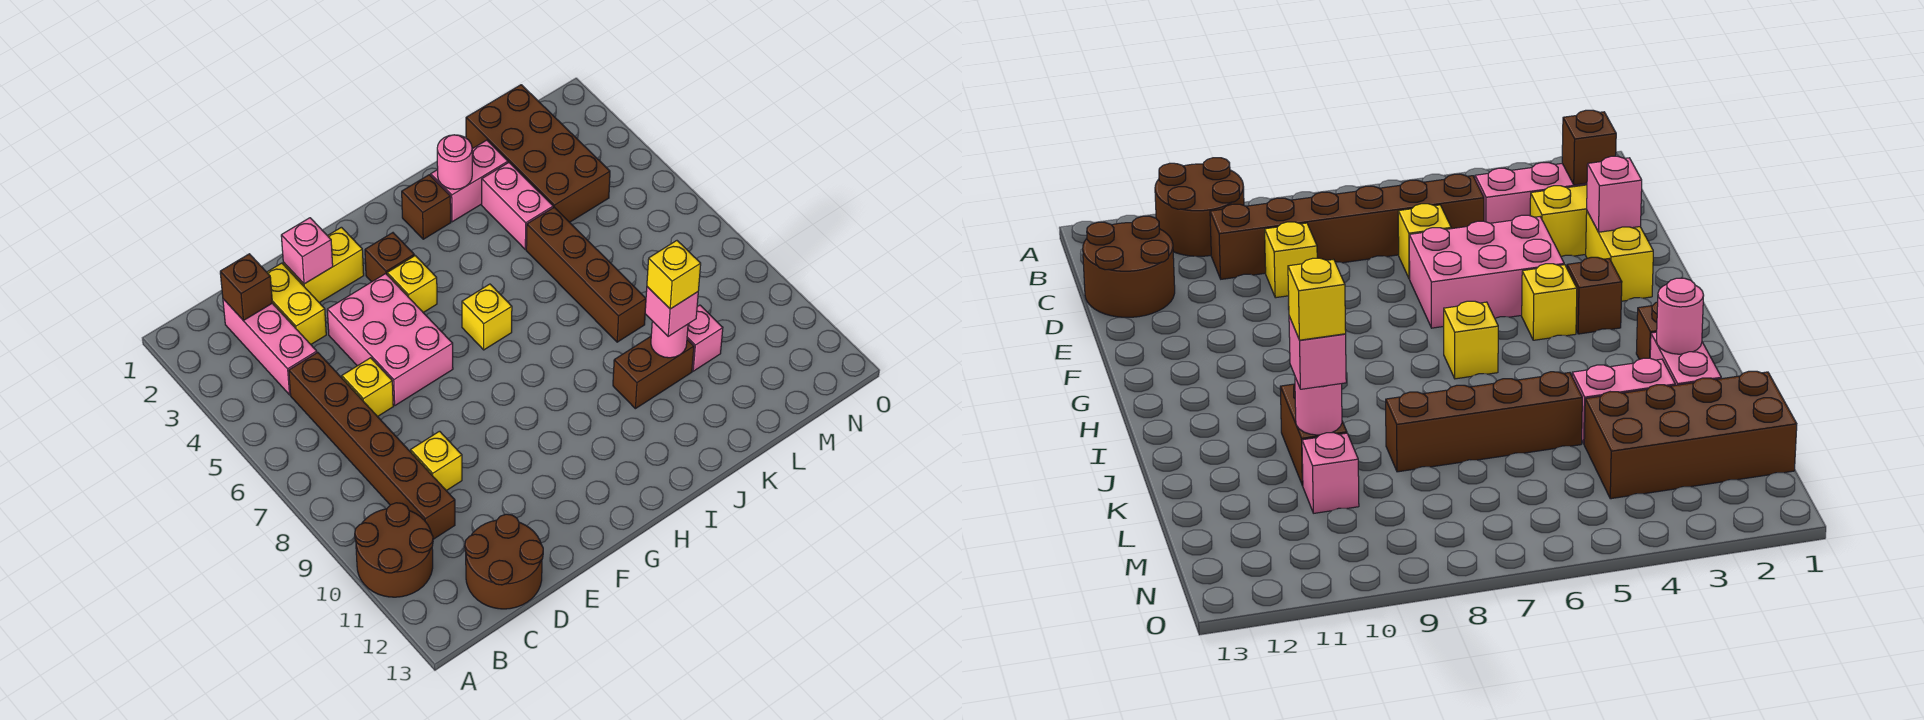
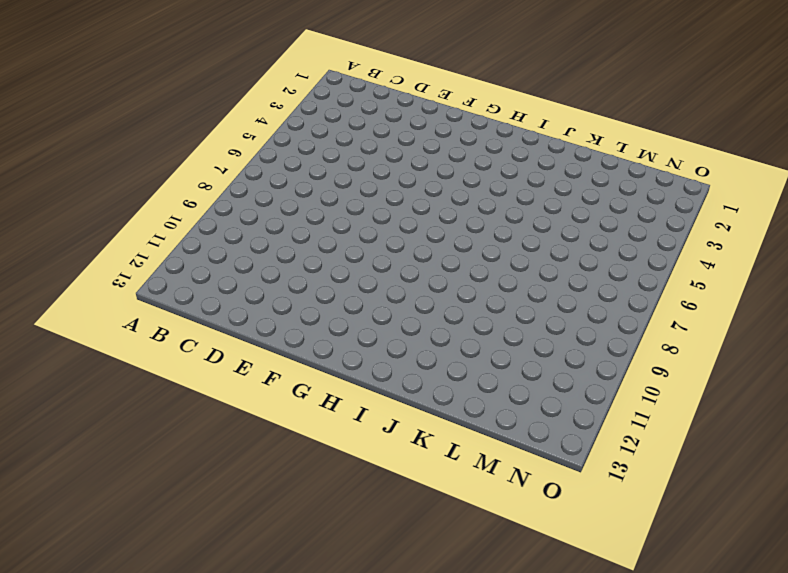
none -> brown round brick A10:B11 level 1
none -> pink brick C2:C4 level 1
none -> brown brick C5:C10 level 1

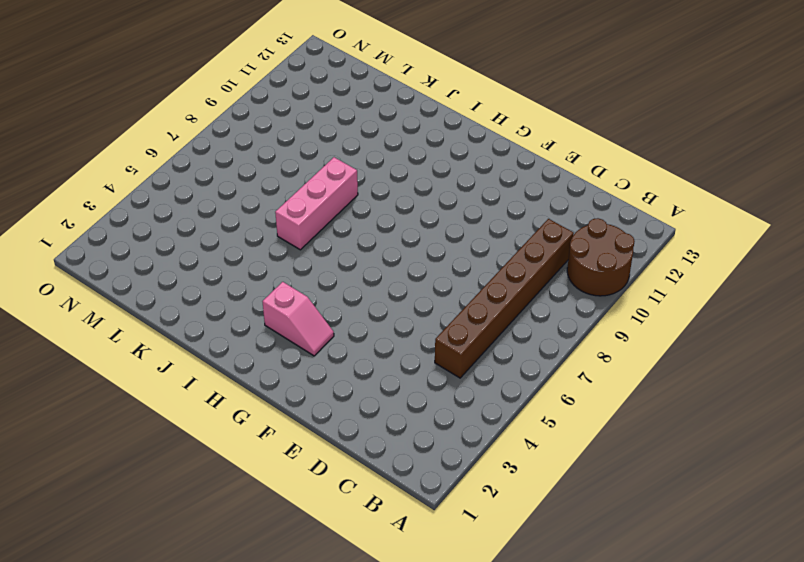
pink slope G3:H3 level 1 top H -> brown brick G3 level 1
pink brick J6:J8 level 1 -> pink brick C2:C4 level 1
none -> brown round brick C12:D13 level 1
none -> yellow brick D2:D3 level 1
none -> yellow brick D6 level 1

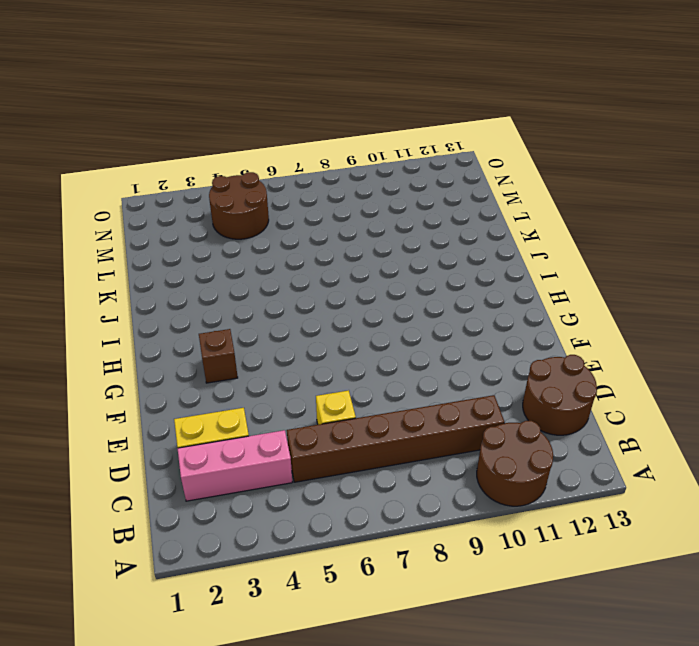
brown round brick M4:N5 level 1 -> brown brick L1:M4 level 1
none -> yellow brick D9 level 1
none -> yellow brick E2:F2 level 1
none -> pink brick E4:F6 level 1

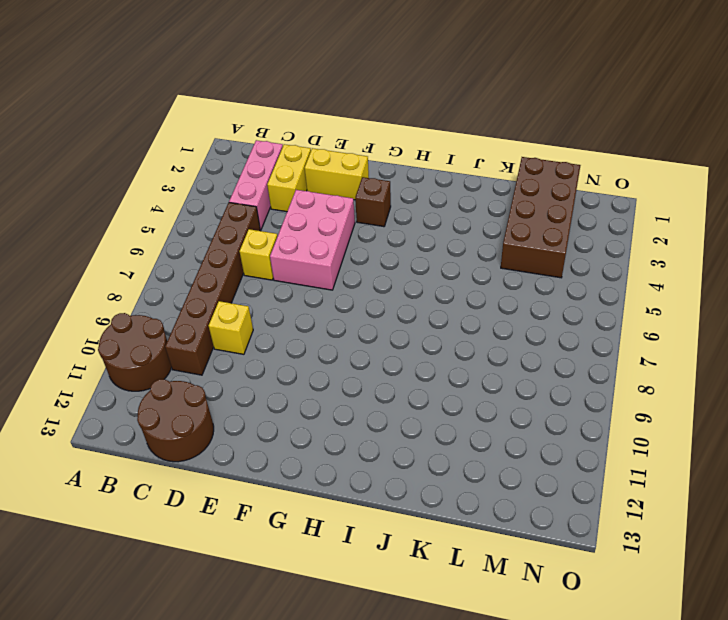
none -> yellow brick G4 level 1
none -> yellow brick H6 level 1
none -> brown brick I2 level 1

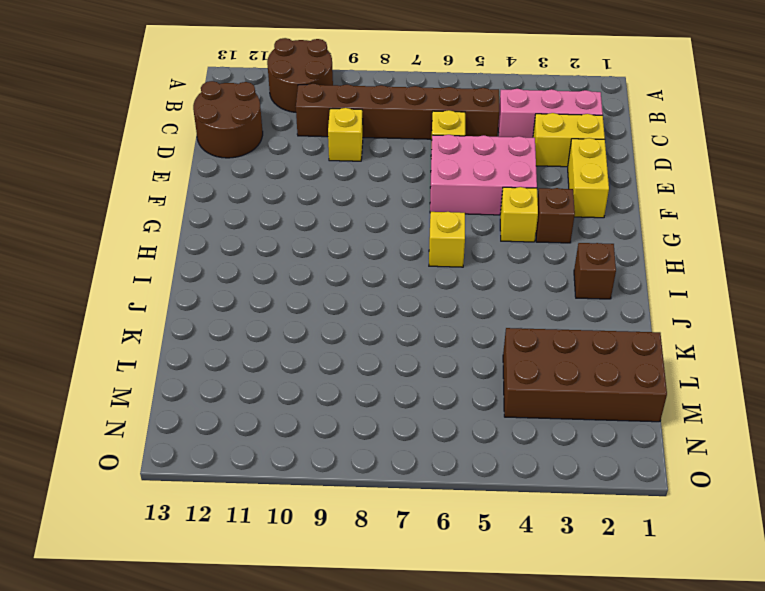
none -> pink brick J2:K2 level 1
none -> brown brick J10:K10 level 1
none -> pink brick K3:K4 level 1

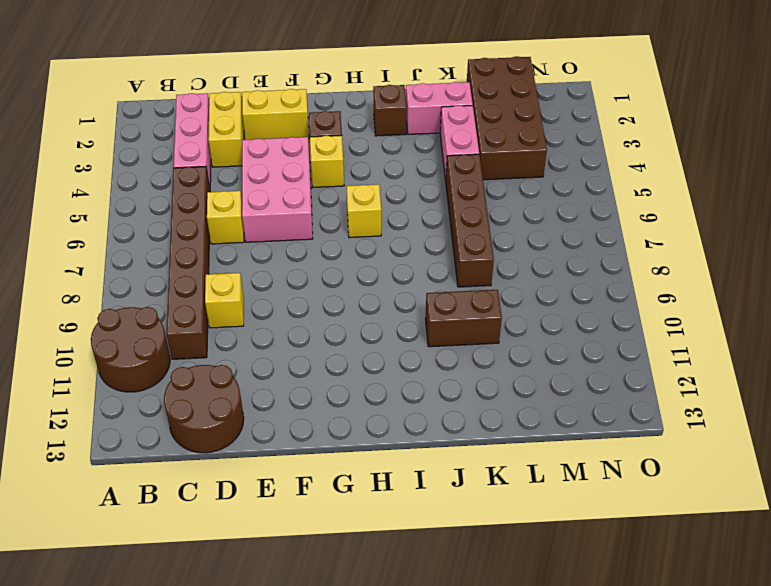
none -> pink brick L10 level 1
none -> brown brick C2 level 2
none -> pink brick E2 level 2

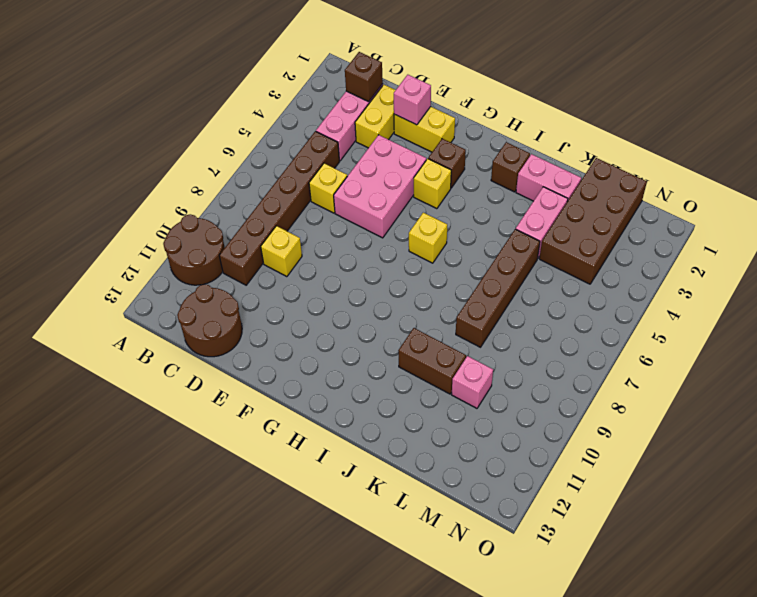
none -> pink round brick J2 level 2
none -> pink round brick K10 level 2
none -> pink brick K10 level 3

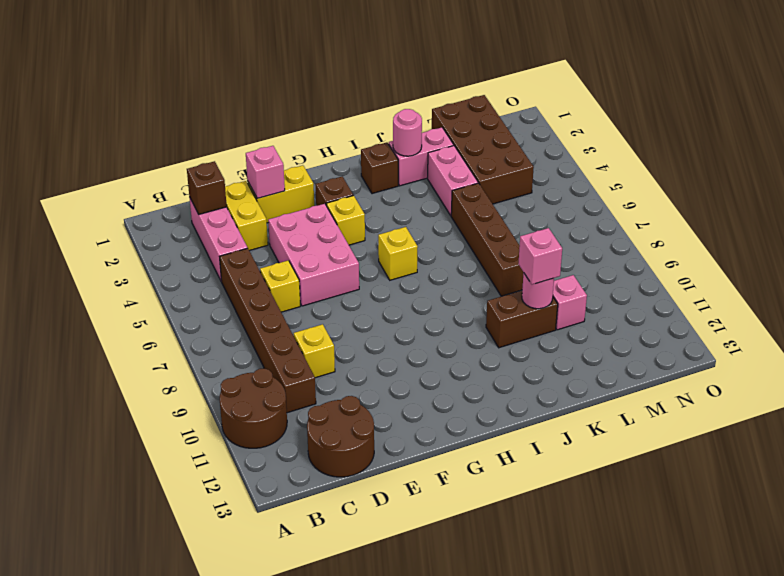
none -> yellow brick K10 level 4

